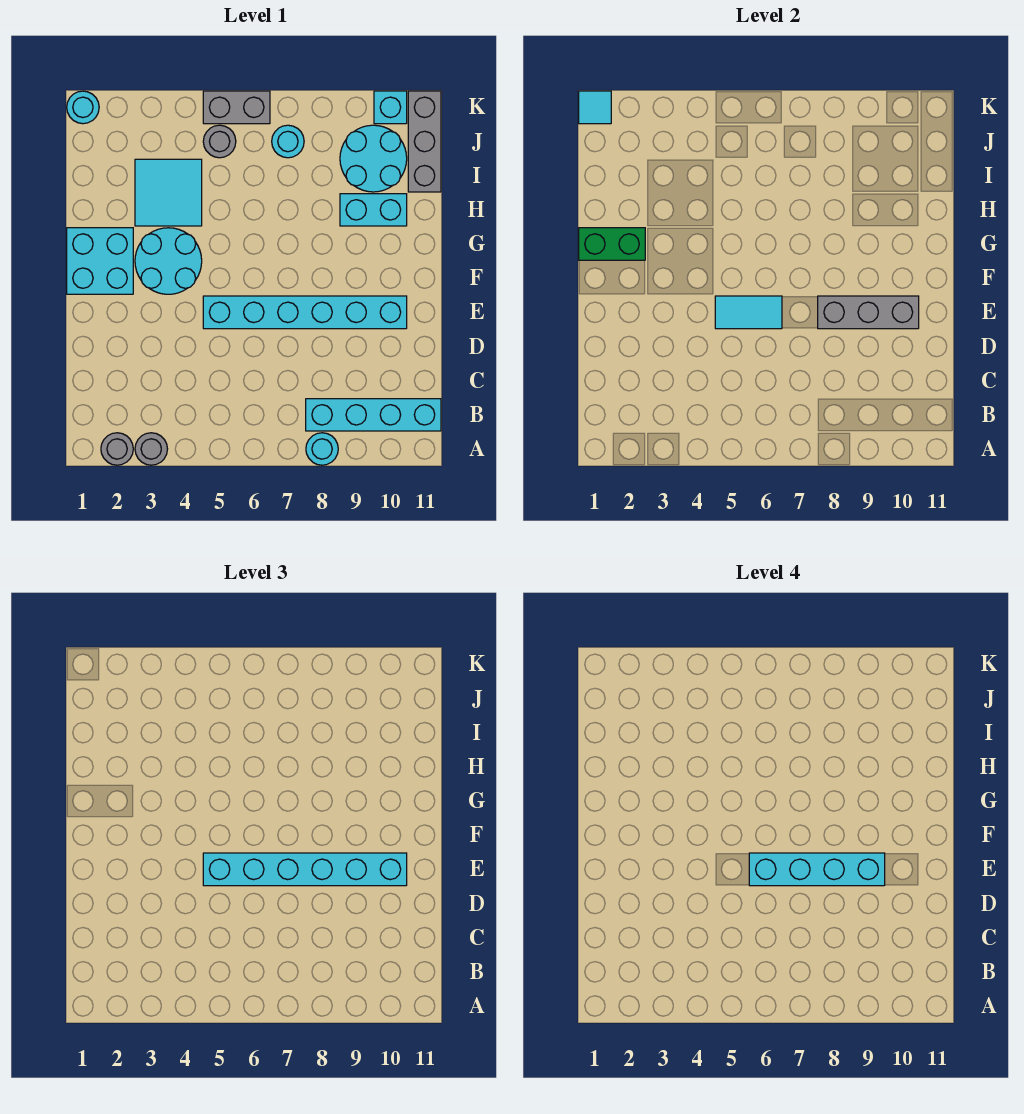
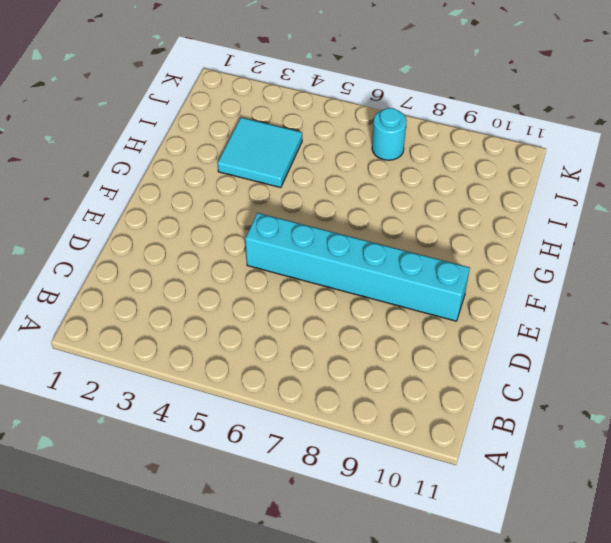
none -> grey round brick A2 level 1
none -> grey round brick A3 level 1
none -> cyan round brick A8 level 1

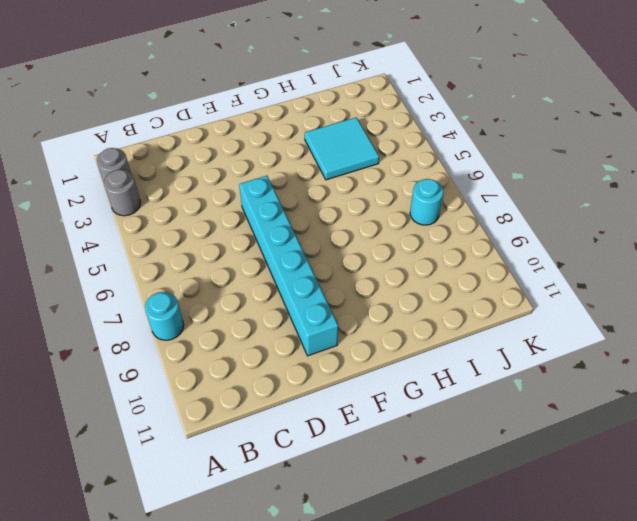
none -> cyan brick B8:B11 level 1
none -> cyan brick F1:G2 level 1
none -> cyan round brick F3:G4 level 1

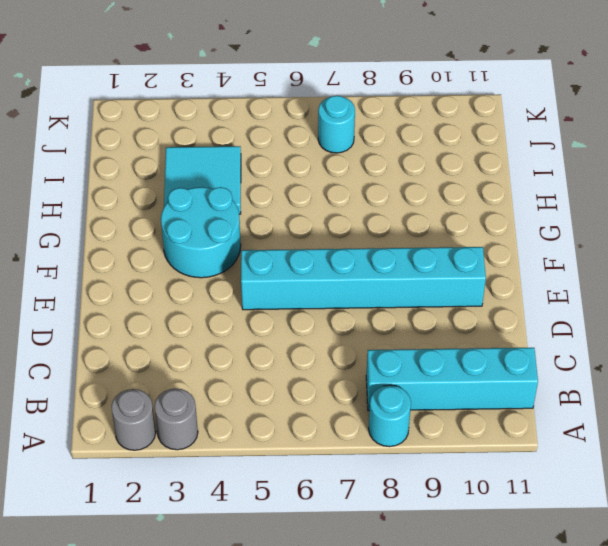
none -> cyan brick F1:G2 level 1
none -> cyan brick H9:H10 level 1
none -> cyan round brick I9:J10 level 1

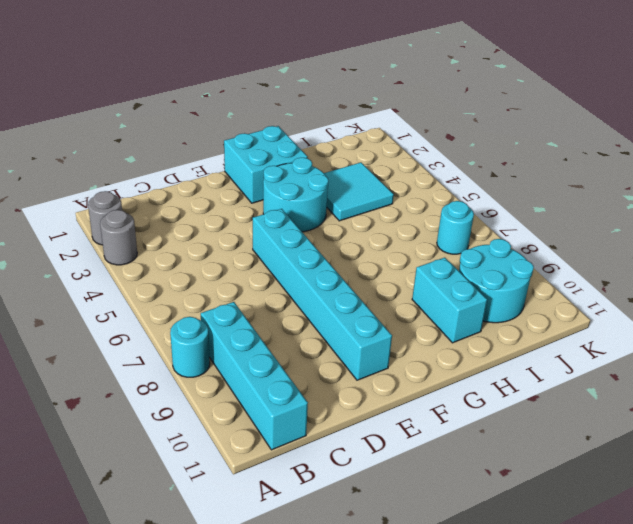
none -> grey brick I11:K11 level 1
none -> grey round brick J5 level 1
none -> cyan round brick K1 level 1

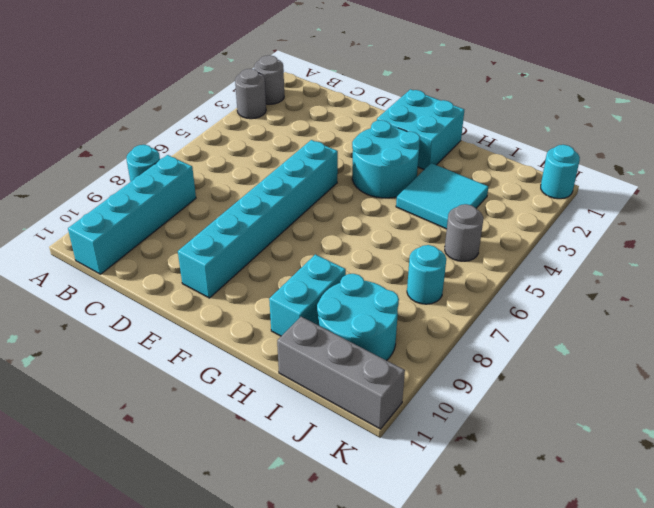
none -> grey brick K5:K6 level 1
none -> cyan brick K10 level 1
none -> cyan tile E5:E6 level 2

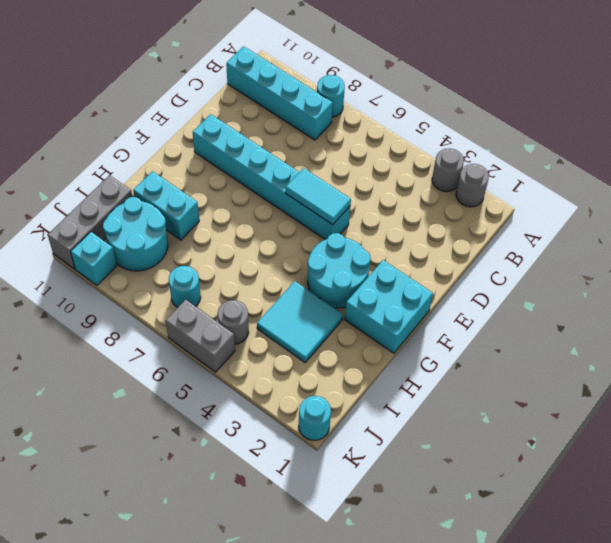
none -> grey brick E8:E10 level 2
none -> green brick G1:G2 level 2
none -> cyan tile K1 level 2

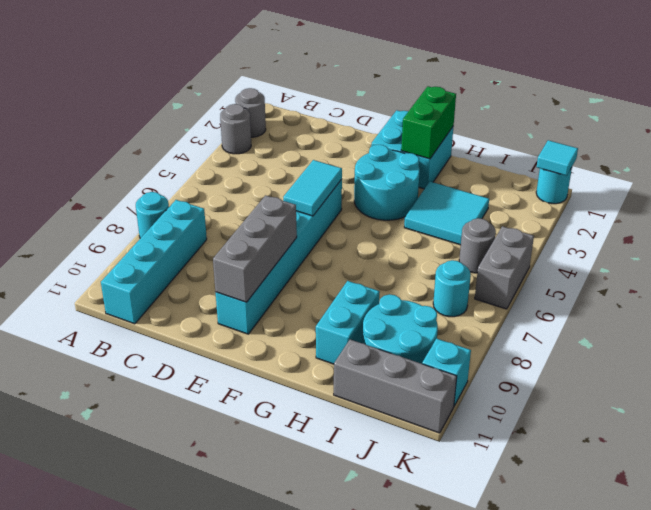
none -> cyan brick E5:E10 level 3
none -> cyan brick E6:E9 level 4

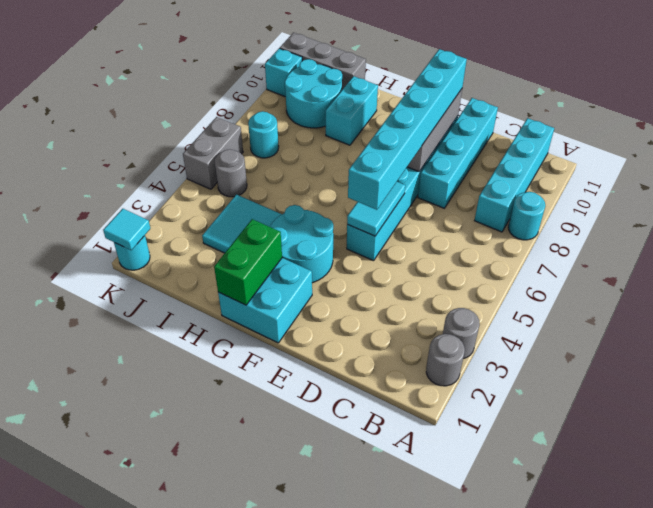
cyan brick D8:D11 level 1 -> cyan brick E6:E9 level 4

